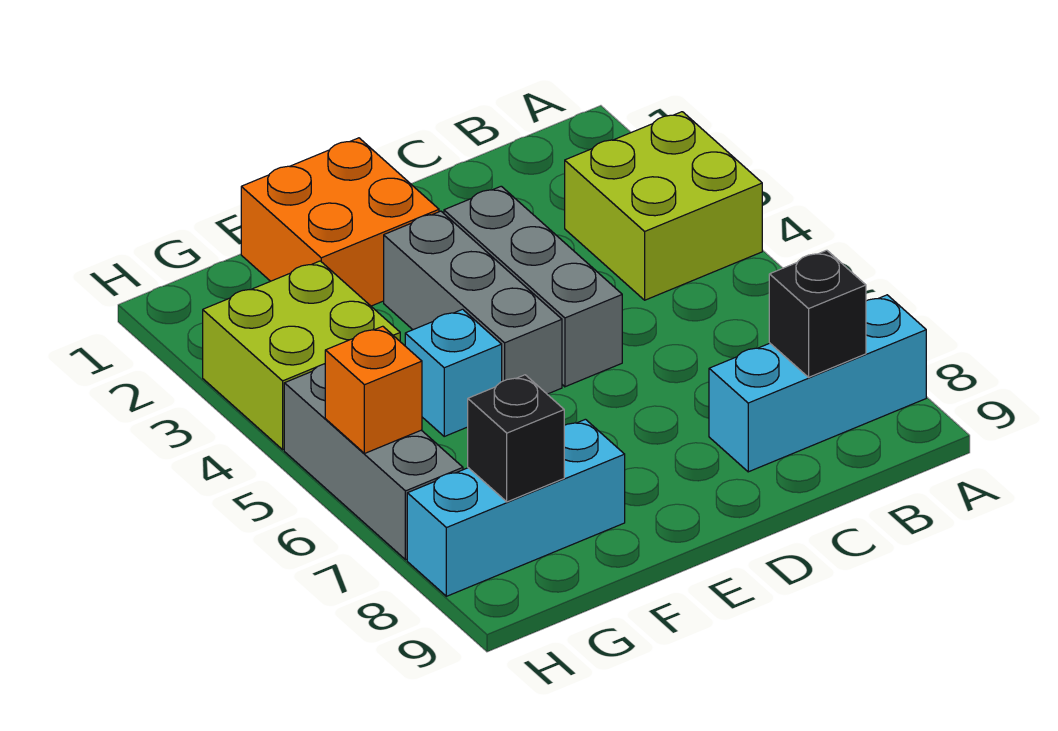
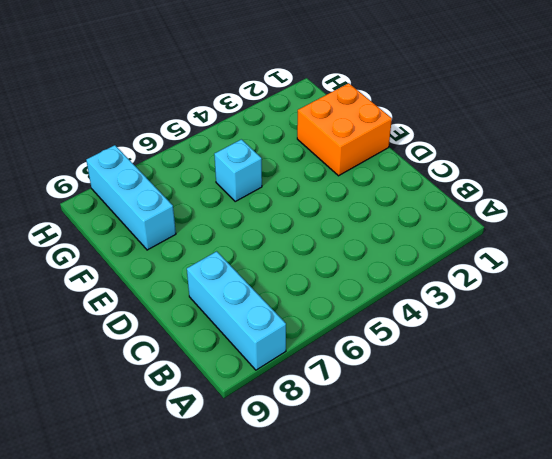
none -> lime brick A3:B4 level 1
none -> grey brick D3:D5 level 1
none -> grey brick E3:E5 level 1

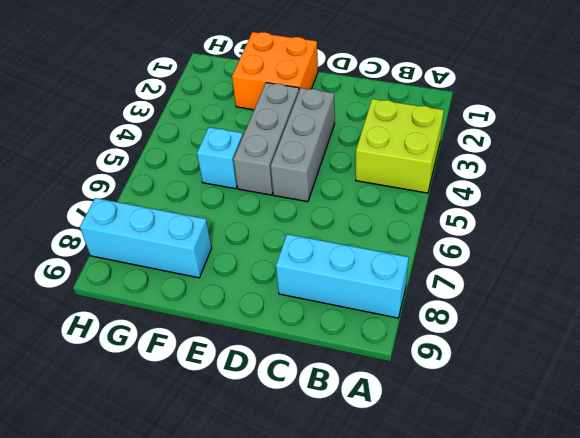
none -> lime brick G3:H4 level 1
none -> grey brick H5:H7 level 1
none -> black brick B8 level 2

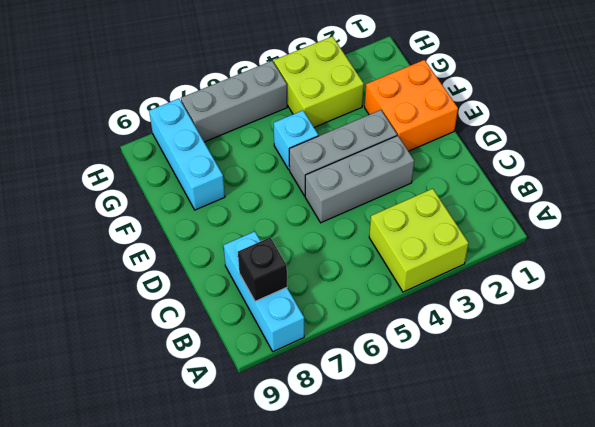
none -> black brick G8 level 2
none -> orange brick H6 level 2

